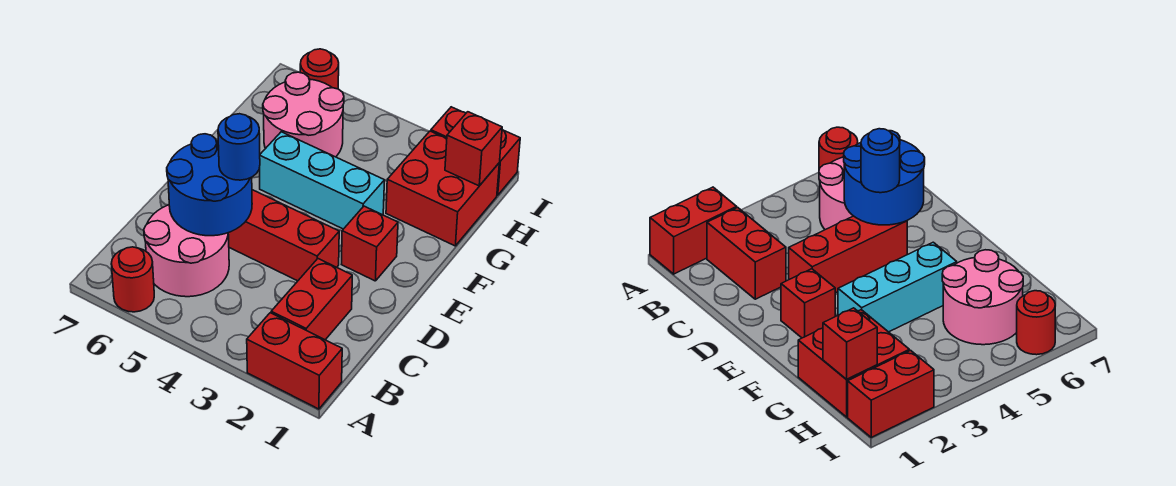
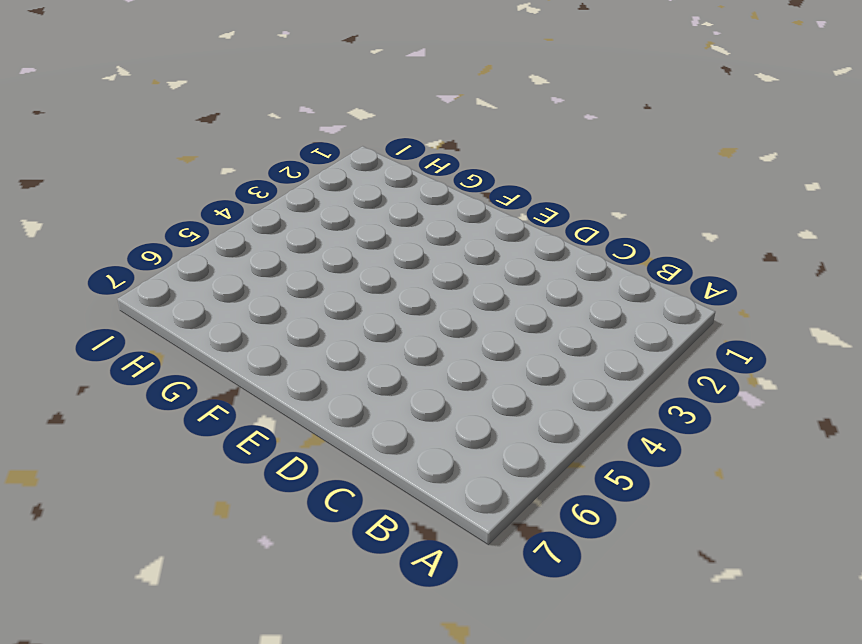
none -> red brick A1:A2 level 1
none -> red round brick A6 level 1
none -> red brick B2:C2 level 1

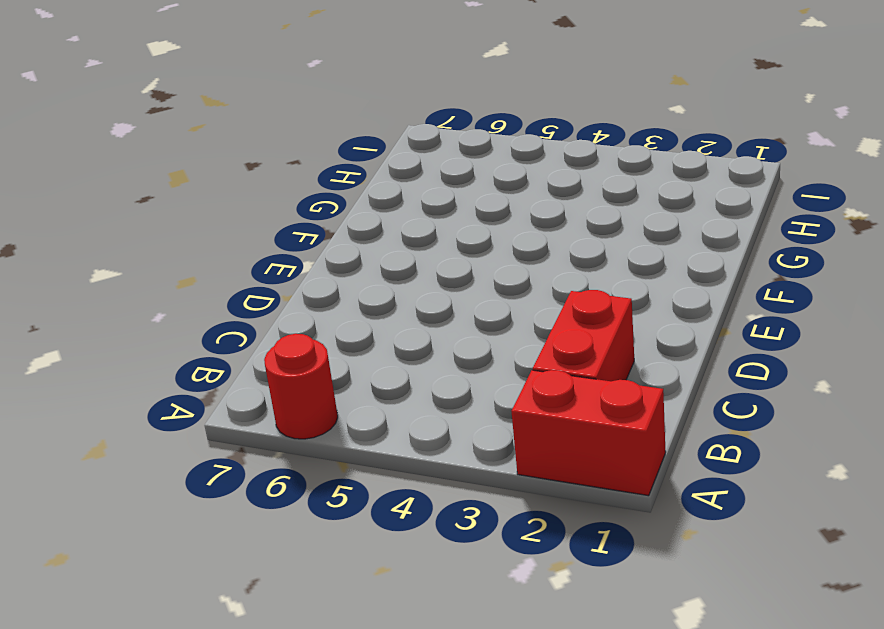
none -> pink round brick B5:C6 level 1
none -> red brick D3:D5 level 1
none -> red brick E2 level 1

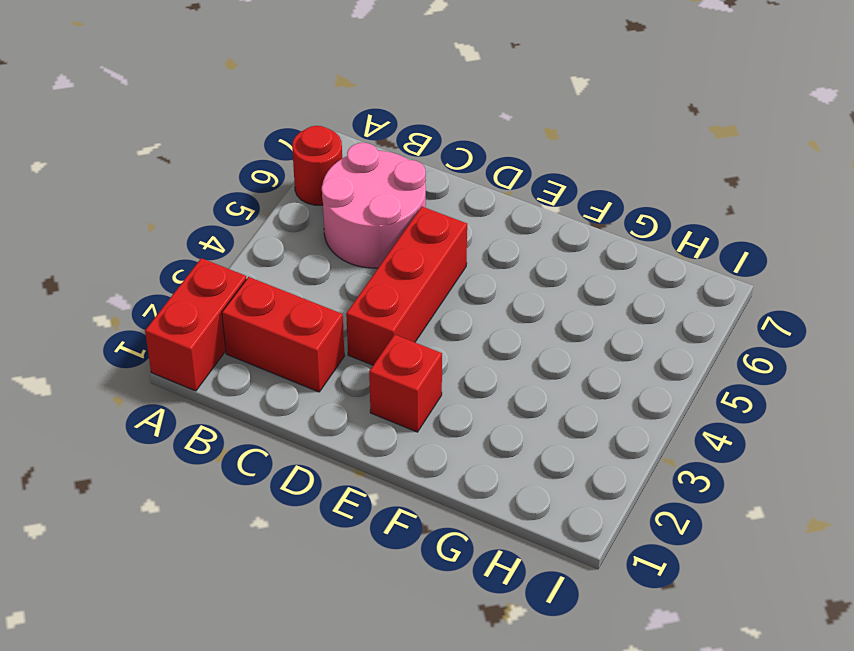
none -> cyan brick F3:F5 level 1
none -> red brick G1:H2 level 1
none -> pink round brick G5:H6 level 1

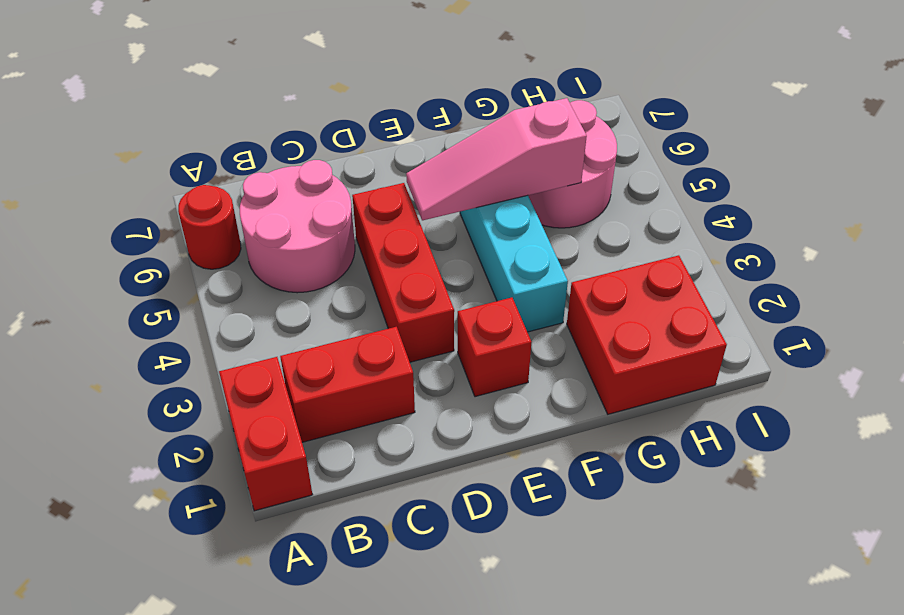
pink slope E5:G5 level 2 top G -> none
none -> red brick I1:I2 level 1
none -> red round brick I6 level 1
none -> blue round brick C5:D6 level 2

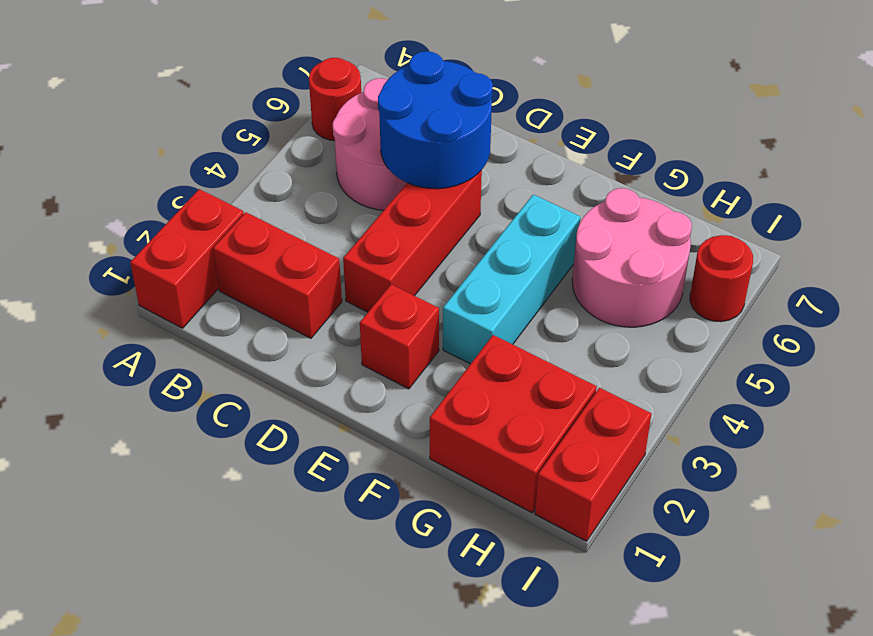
none -> red brick H1 level 2
none -> blue round brick D5 level 3

